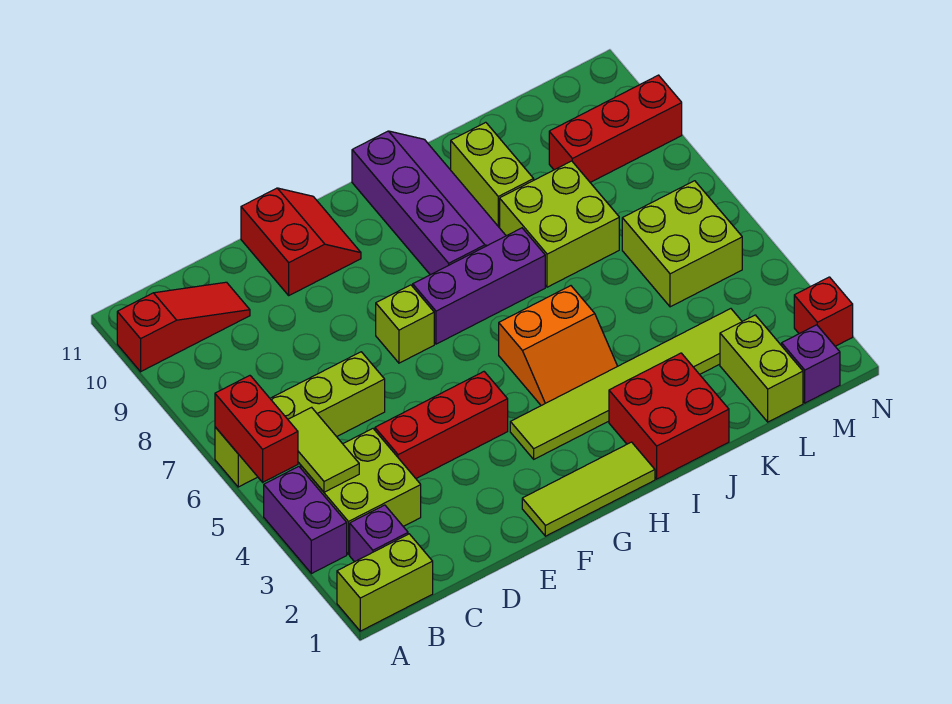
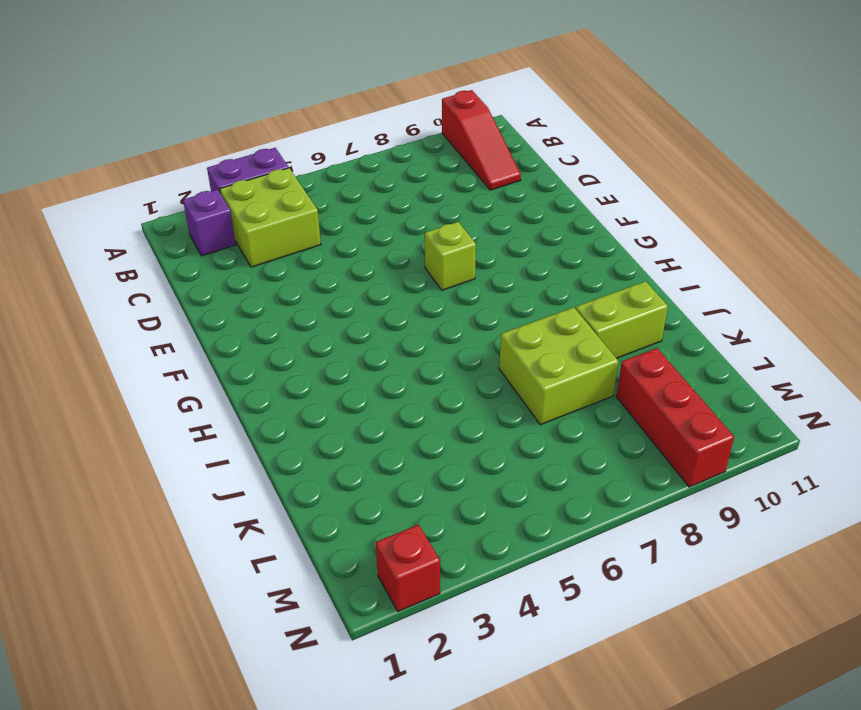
none -> lime brick A1:B1 level 1
none -> lime brick A6:D6 level 1
none -> red brick D4:F4 level 1

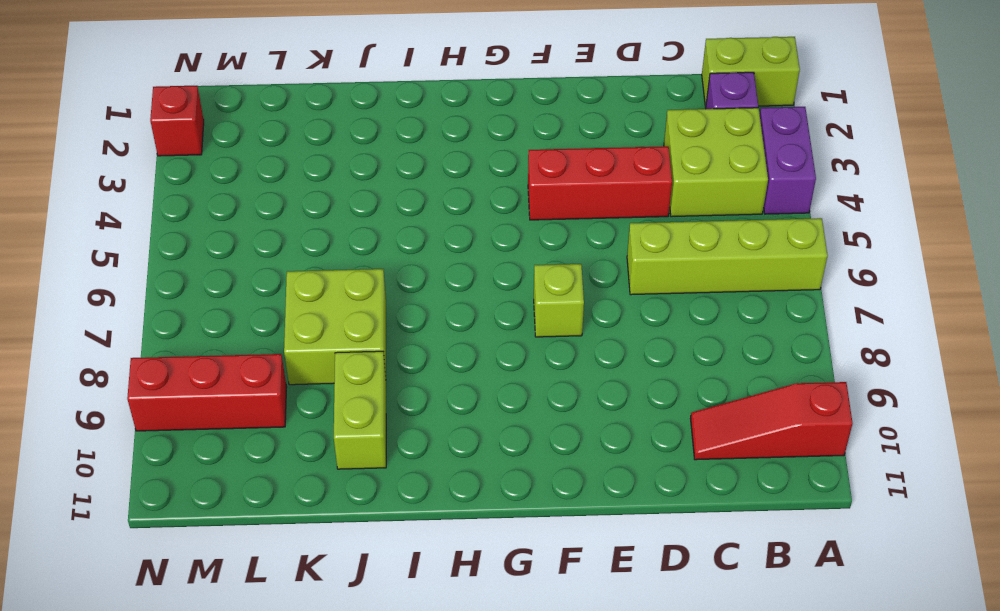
none -> red slope E10:F11 level 1 top E
none -> lime tile F1:H1 level 1
none -> lime tile G3:L3 level 1

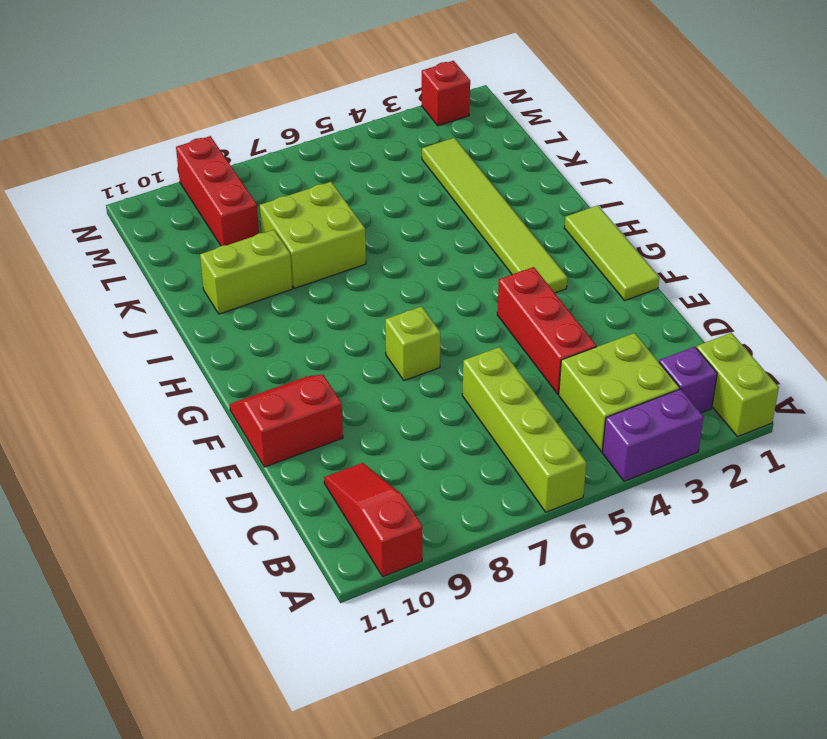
none -> purple brick G7:I7 level 1
none -> orange slope H4:I5 level 1 top 5
none -> purple slope H8:I11 level 1 top H

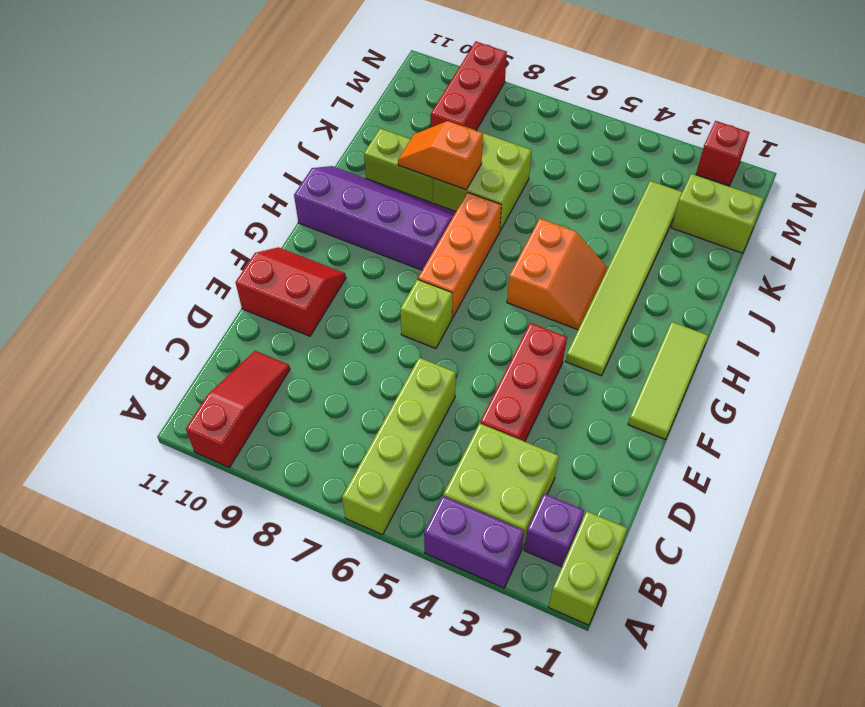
orange brick G7:I7 level 1 -> purple brick G7:I7 level 1
orange slope J8:J9 level 2 top 8 -> none
none -> red brick I1:J2 level 1
none -> lime brick L5:M6 level 1
none -> purple brick M1 level 1

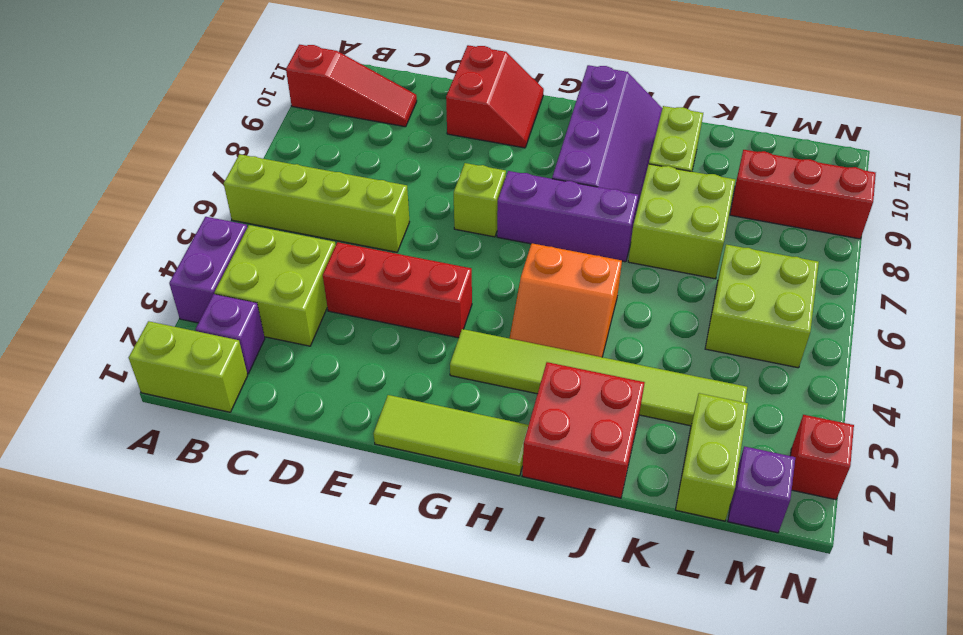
none -> red brick A5:A6 level 2
none -> lime tile B4:B5 level 2

